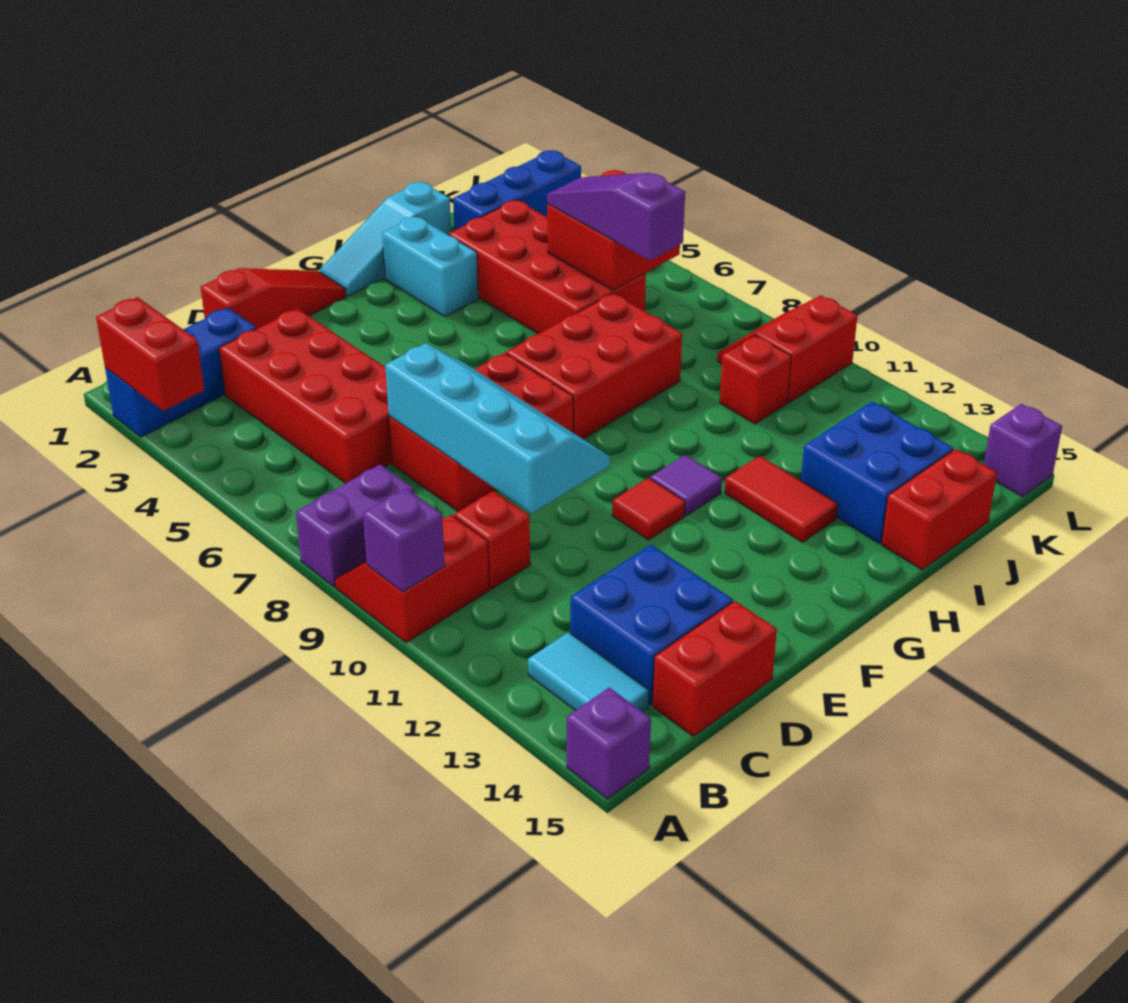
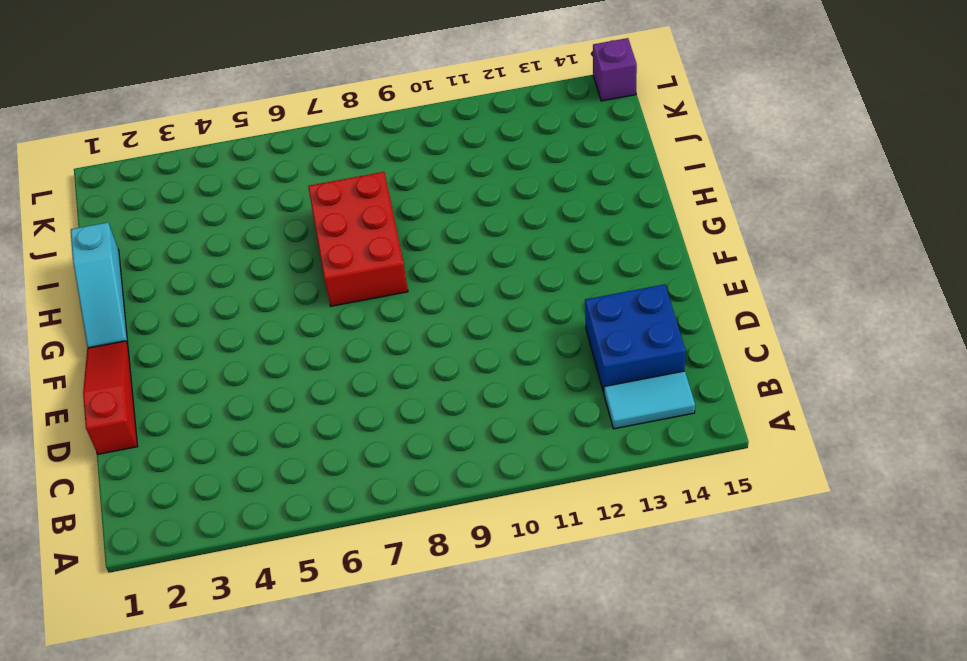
none -> blue brick A2:C2 level 1
none -> purple brick A8:B8 level 1
none -> red slope A9:B10 level 1 top 10

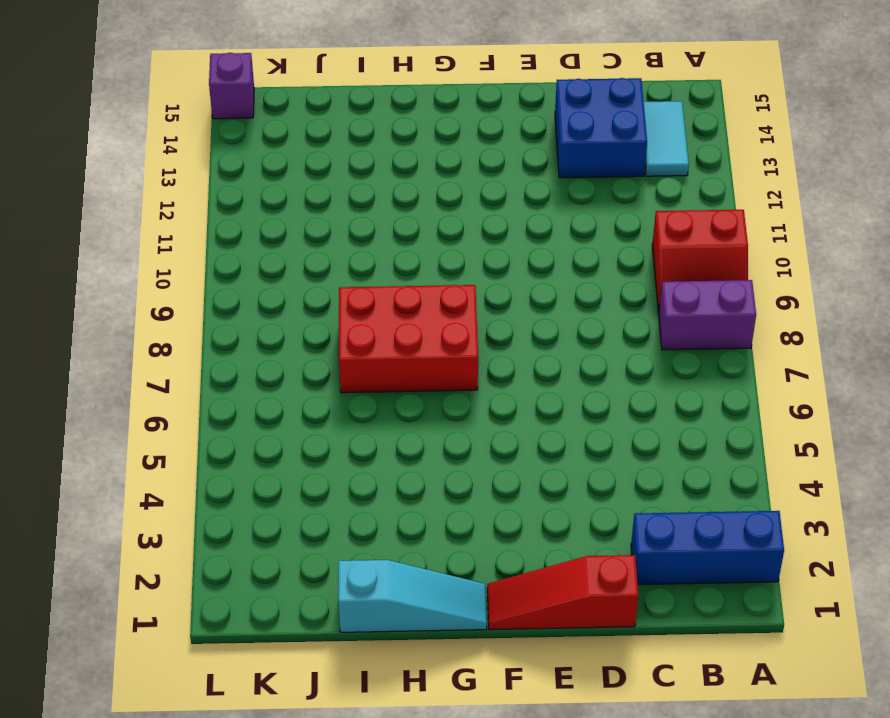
none -> purple brick A15 level 1
none -> red brick C3:D6 level 1
none -> red brick C10 level 1

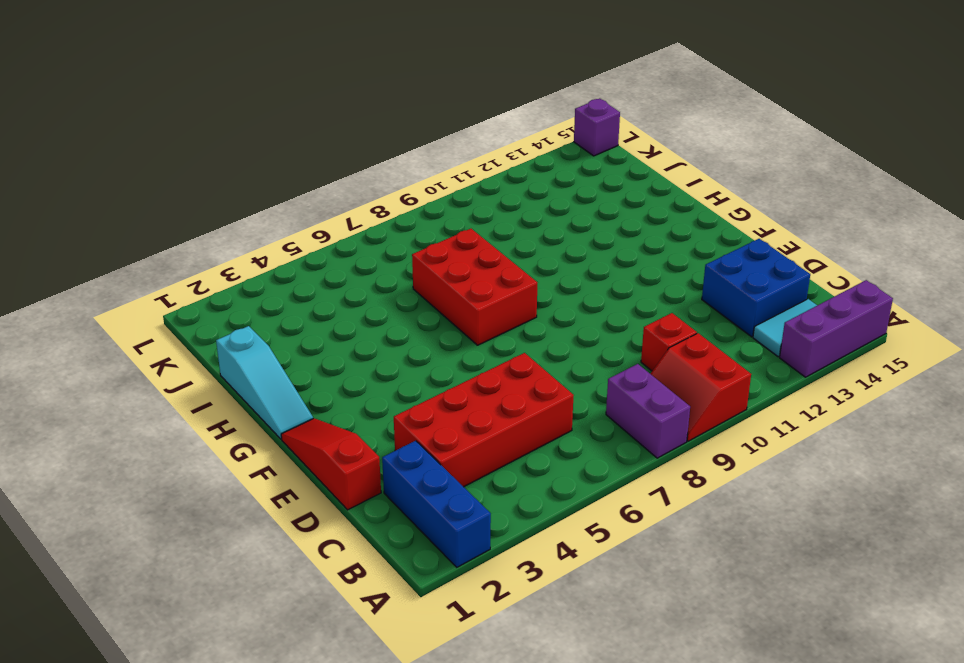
purple brick A13:A15 level 1 -> purple brick A15 level 1
none -> red brick C15:D15 level 1
none -> red brick D7:F8 level 1
none -> red tile F11 level 1

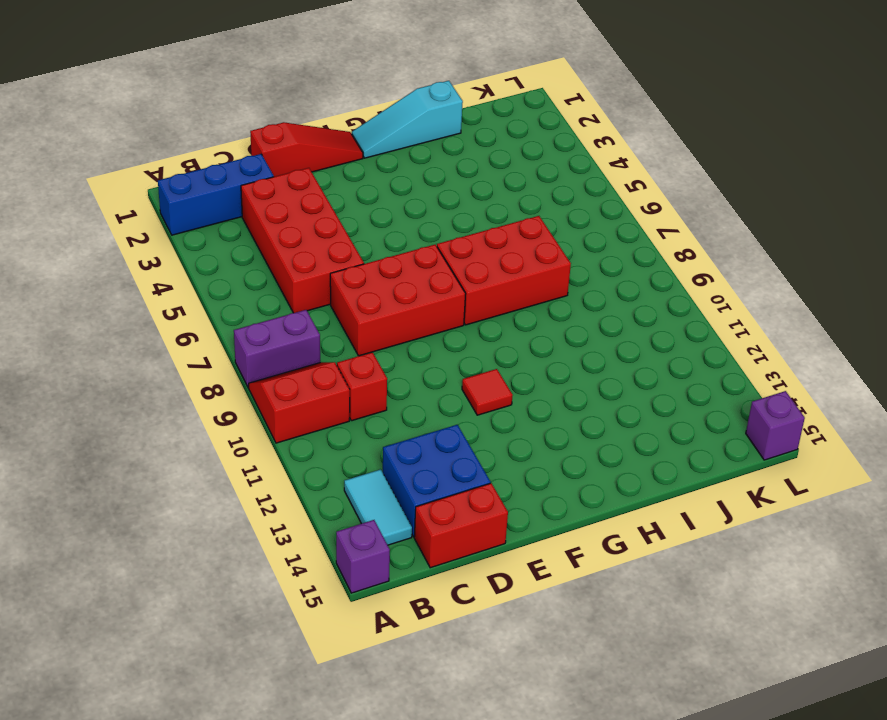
none -> purple tile G11 level 1
none -> cyan brick H2:H3 level 1
none -> red tile H12:H13 level 1

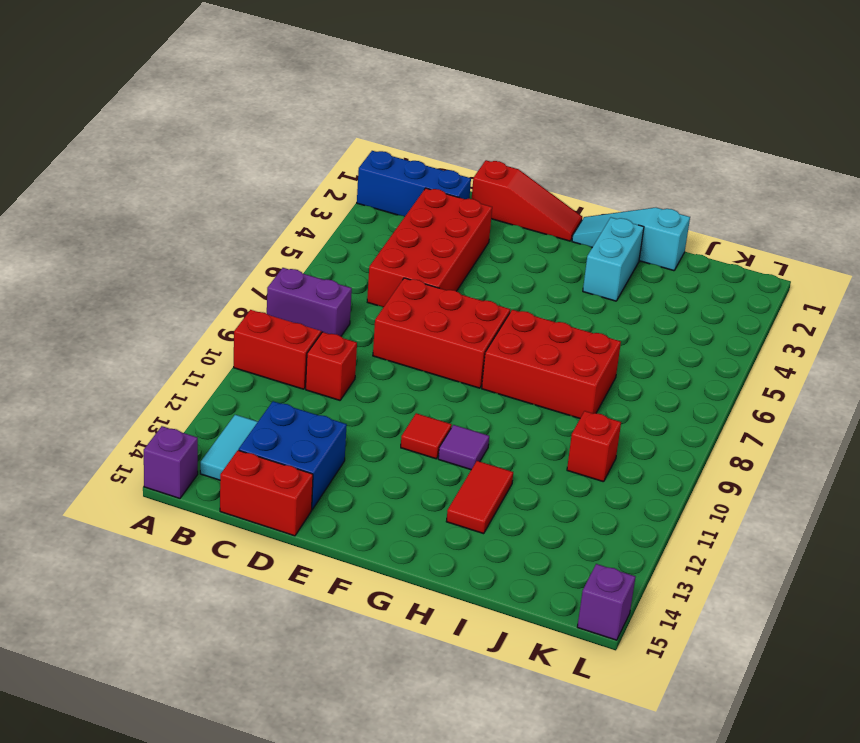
none -> red brick I3:J6 level 1
none -> blue brick I13:J14 level 1
none -> red brick I15:J15 level 1

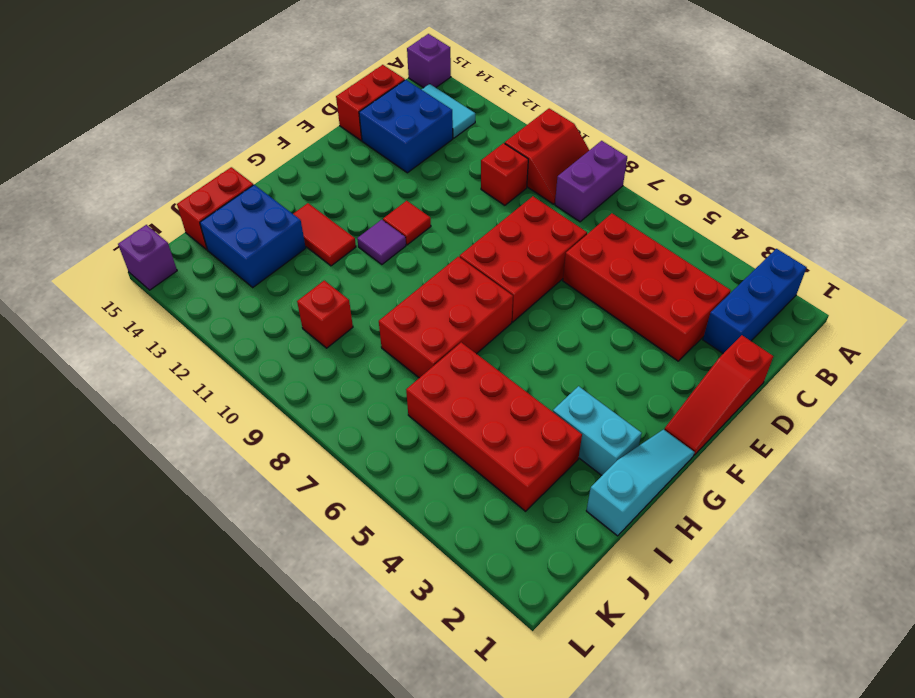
none -> blue brick J2:L2 level 1
none -> red slope K9:L10 level 1 top 10
none -> red brick A2:A3 level 2

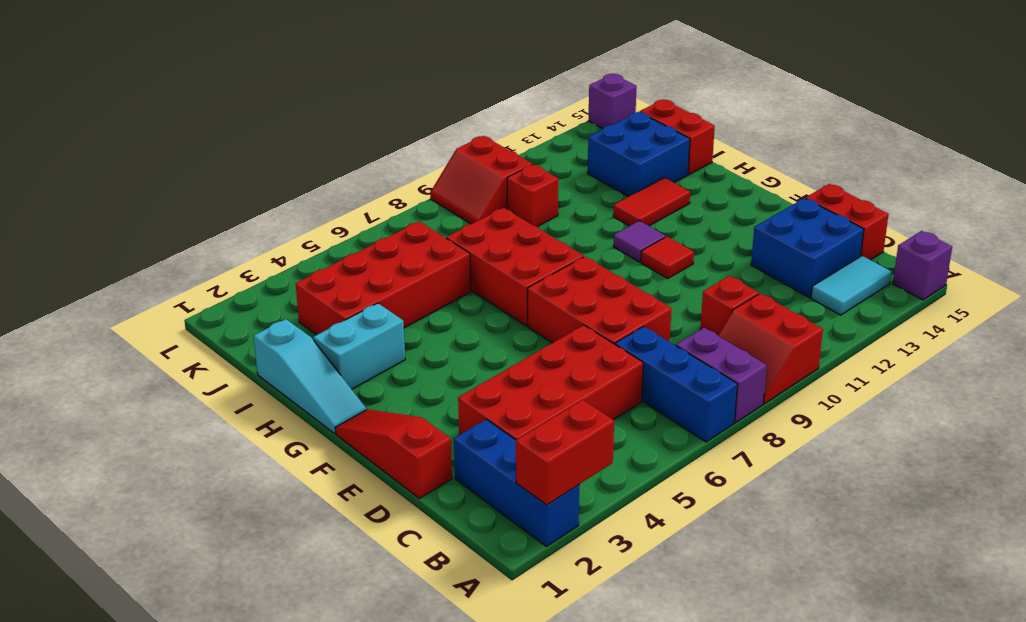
blue brick A7:C7 level 1 -> blue brick J2:L2 level 1
none -> purple brick A10 level 2
none -> cyan slope D7:E10 level 2 top D
none -> red brick J5:K6 level 2

